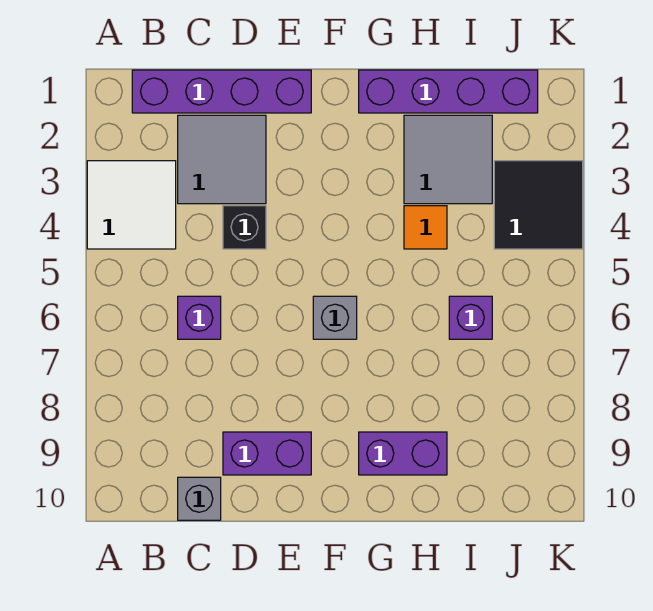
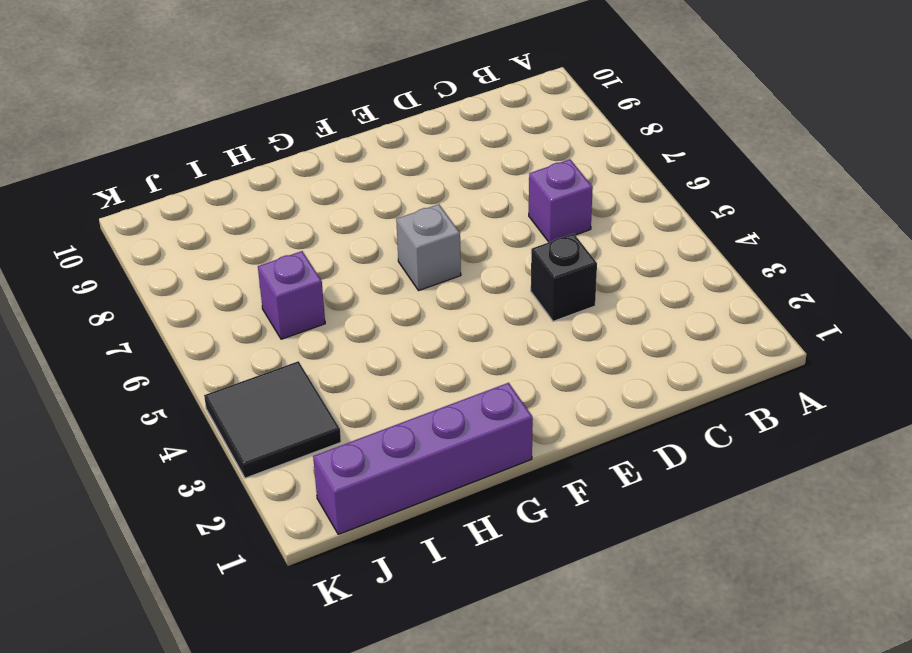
none -> white tile A3:B4 level 1
none -> purple brick B1:E1 level 1
none -> grey tile C2:D3 level 1

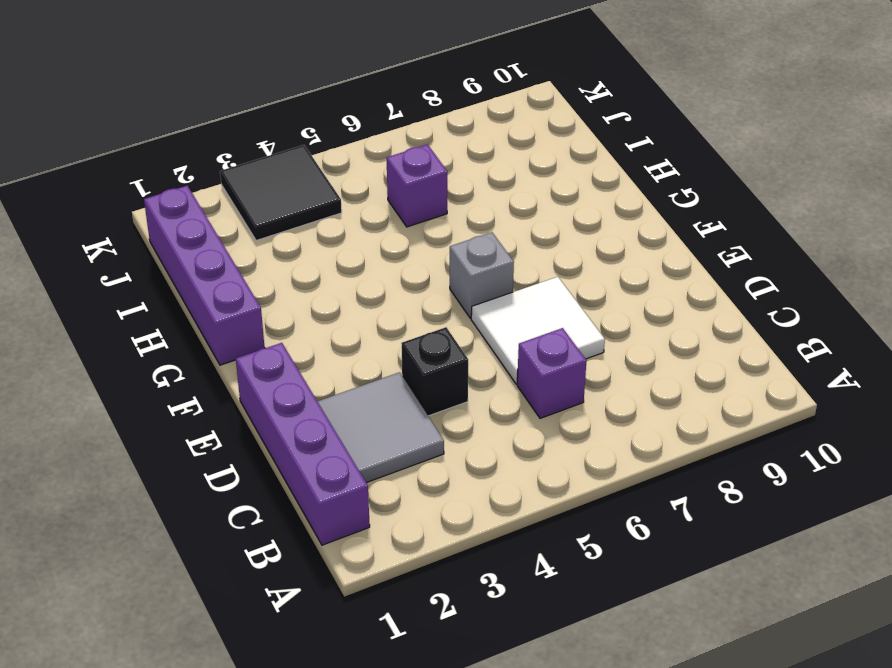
white tile D6:E7 level 1 -> white tile A3:B4 level 1
none -> grey brick C10 level 1
none -> purple brick D9:E9 level 1
none -> purple brick G9:H9 level 1

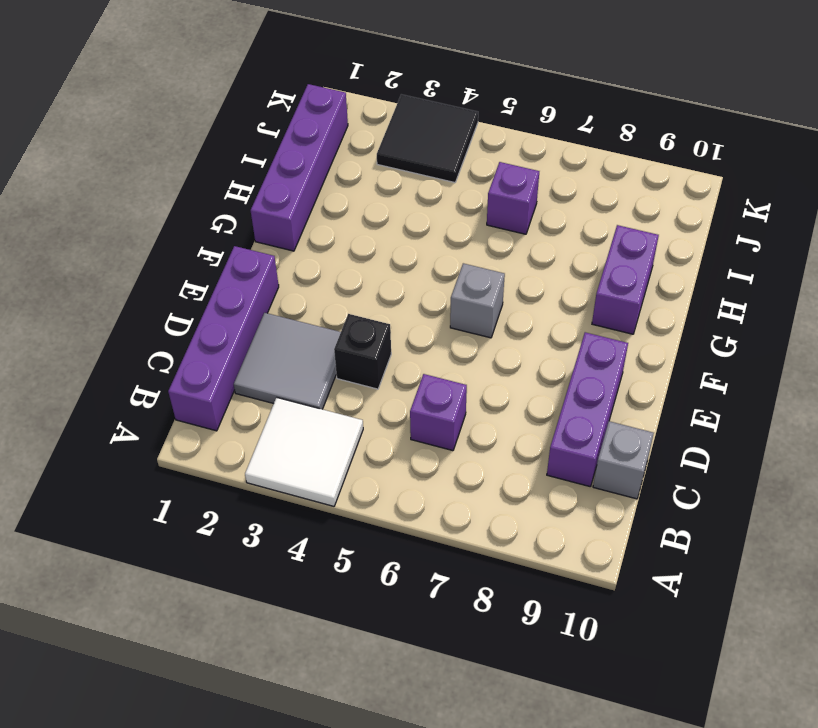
purple brick C9:E9 level 1 -> purple brick D9:E9 level 1
none -> grey tile H2:I3 level 1
none -> orange tile H4 level 1

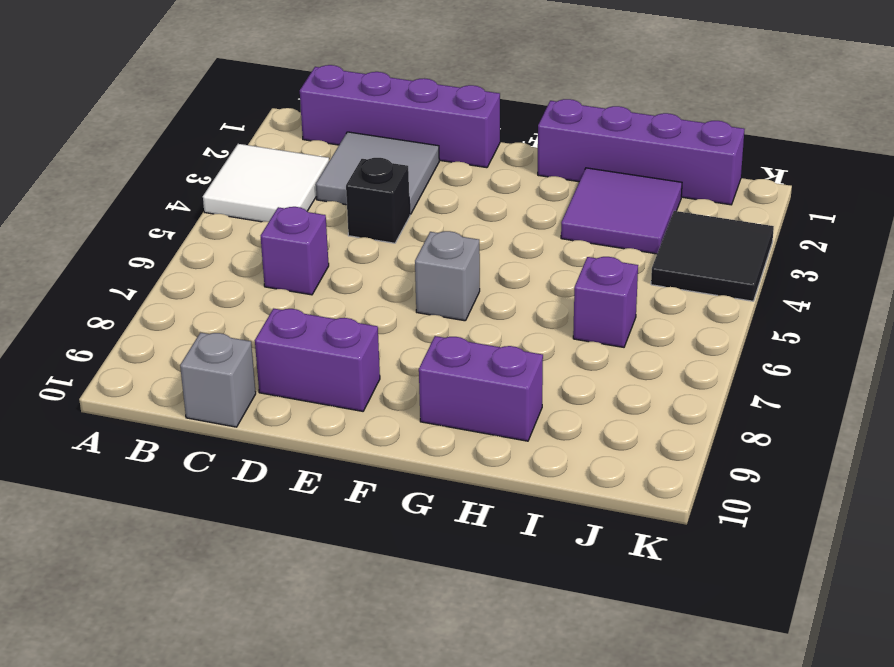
purple tile H2:I3 level 1 -> grey tile H2:I3 level 1
none -> orange tile H4 level 1

